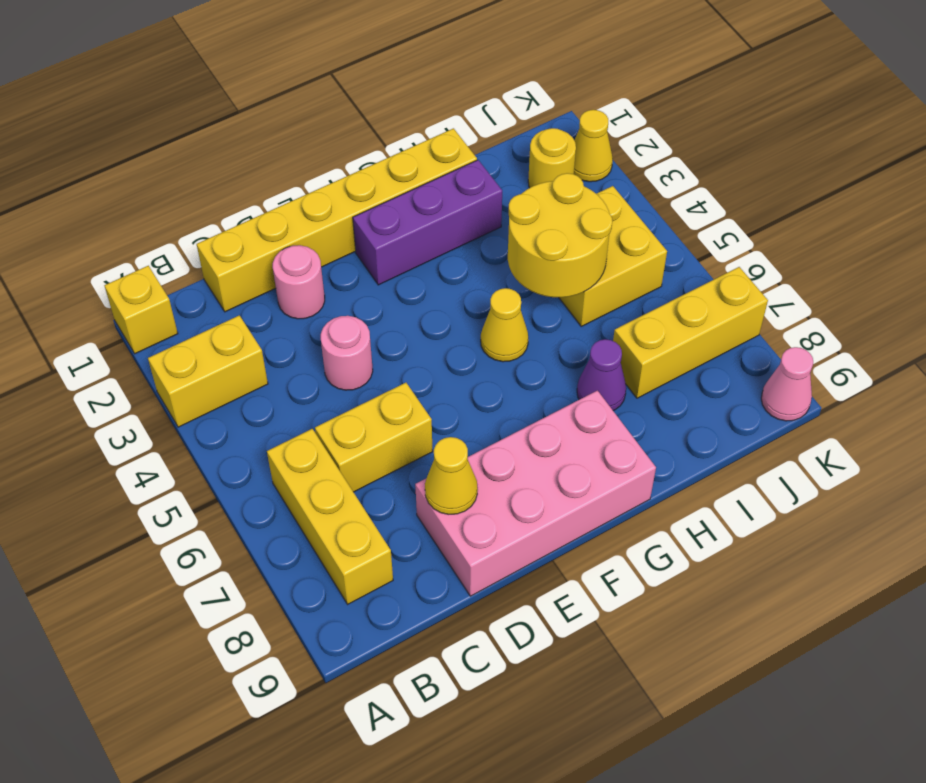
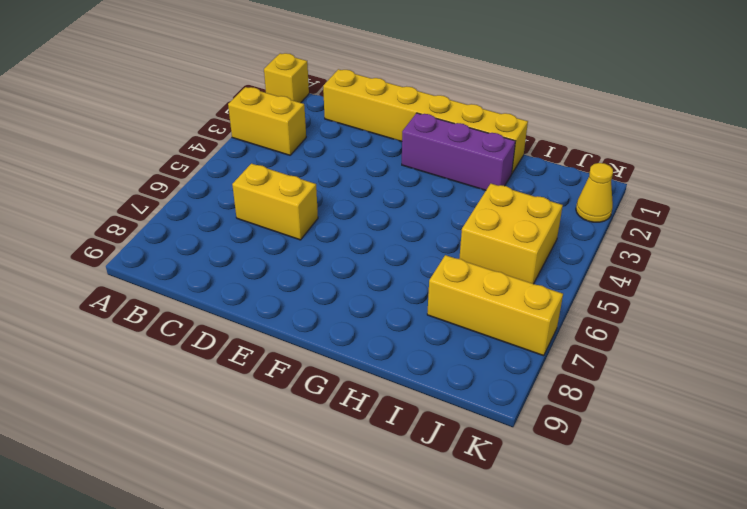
none -> yellow brick B6:B8 level 1
none -> pink round brick D2 level 1
none -> pink round brick D4 level 1

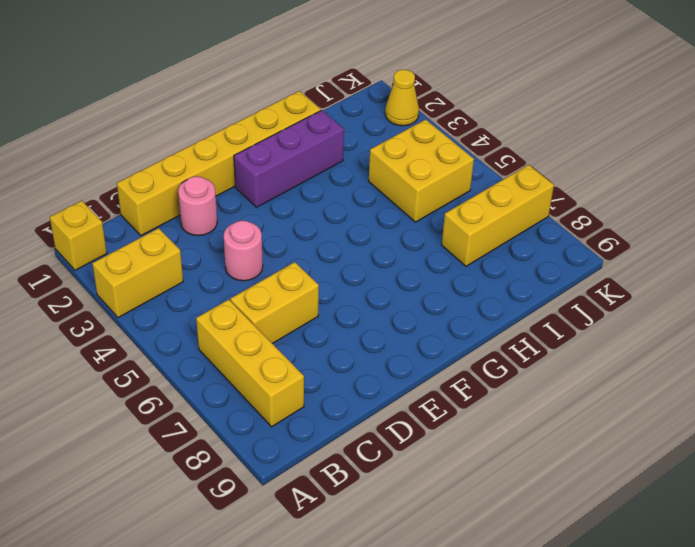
none -> pink brick D8:G9 level 1
none -> yellow cone G5 level 1
none -> purple cone H7 level 1

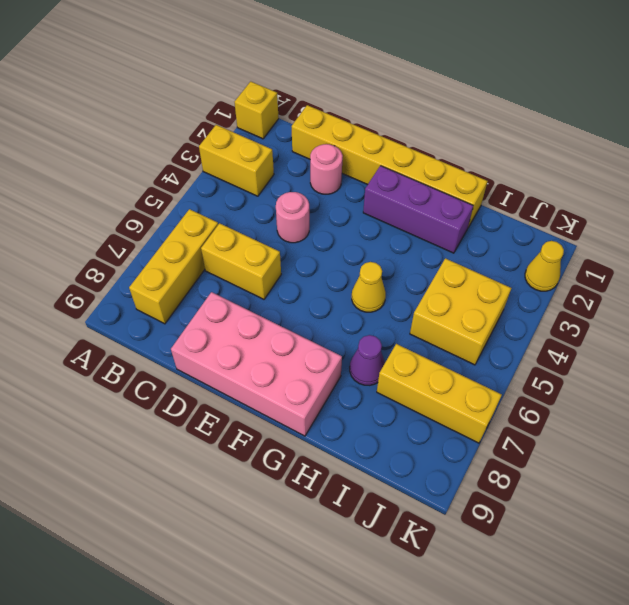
none -> yellow round brick J2 level 1
none -> pink cone K9 level 1
none -> yellow cone D8 level 2

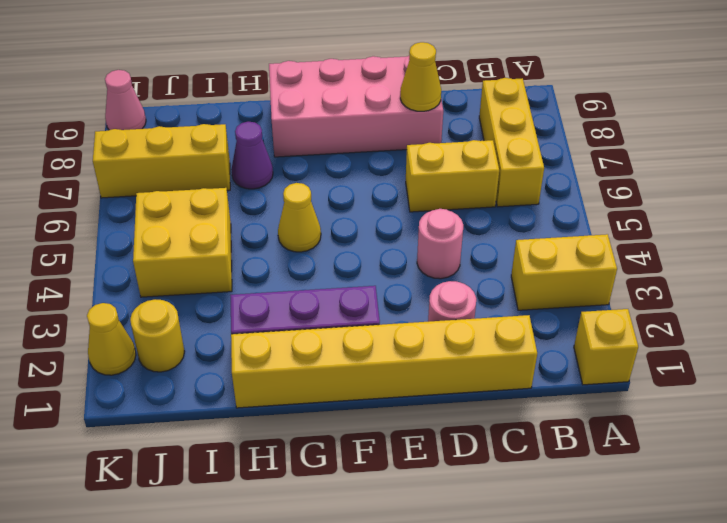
none -> yellow round brick H4:I5 level 2

